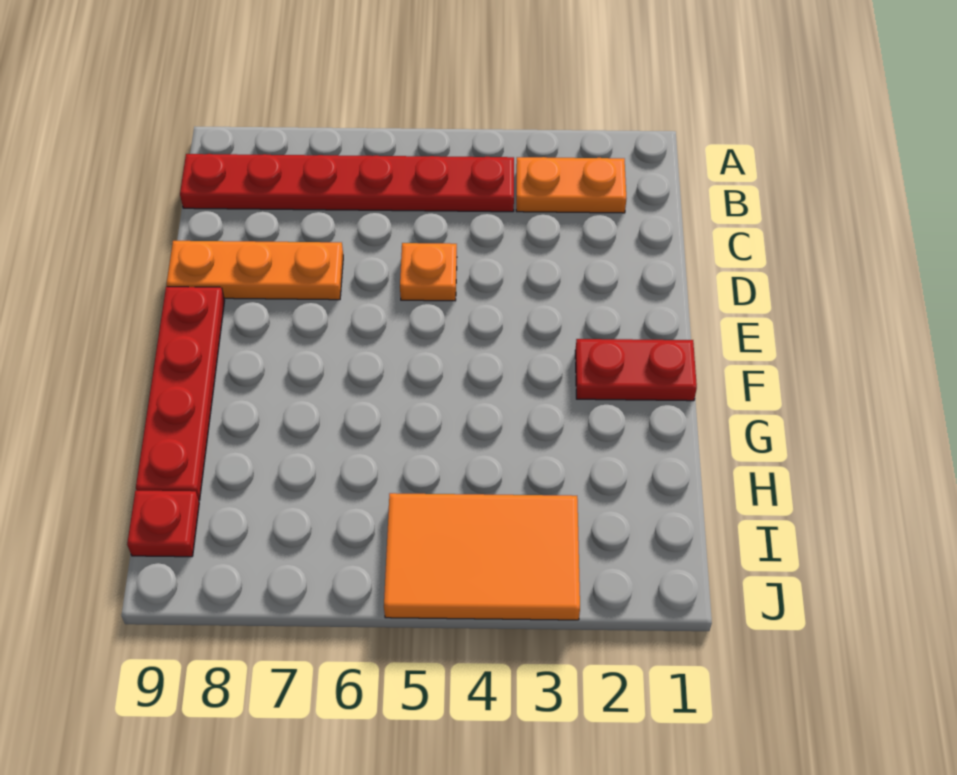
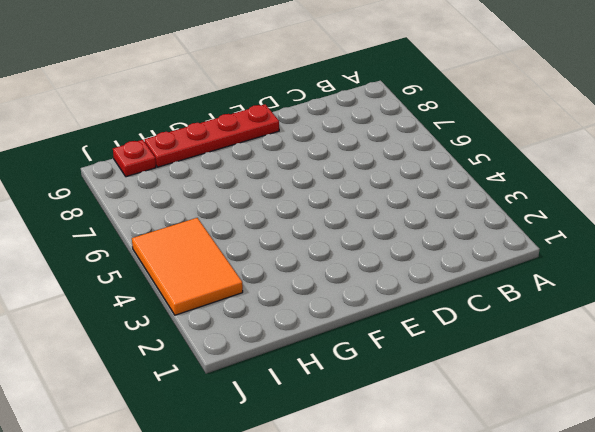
none -> orange plate B2:B3 level 1
none -> red plate B4:B9 level 1

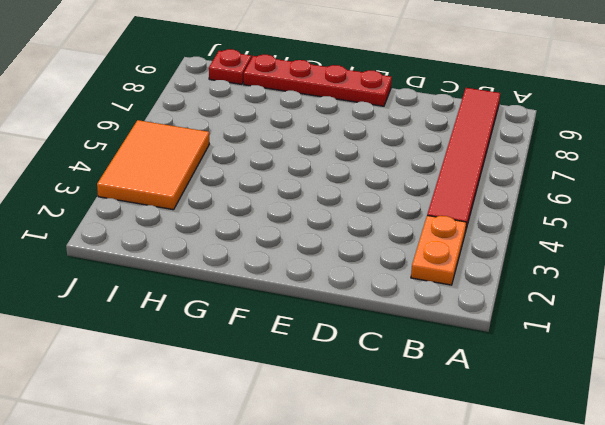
red tile B4:B9 level 1 -> red plate B4:B9 level 1
none -> orange plate D5 level 1
none -> orange plate D7:D9 level 1

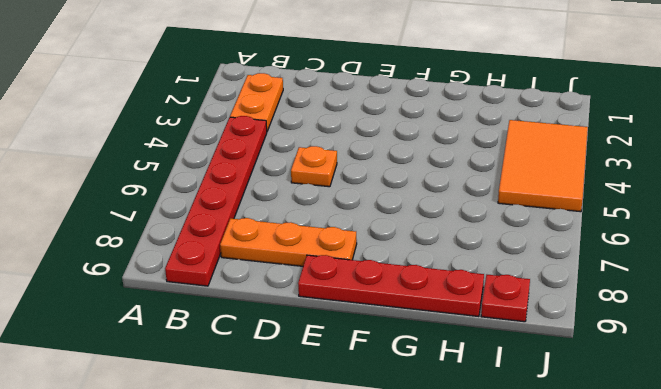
orange plate C8:E8 level 1 -> orange plate D7:D9 level 1
none -> red plate F1:F2 level 1

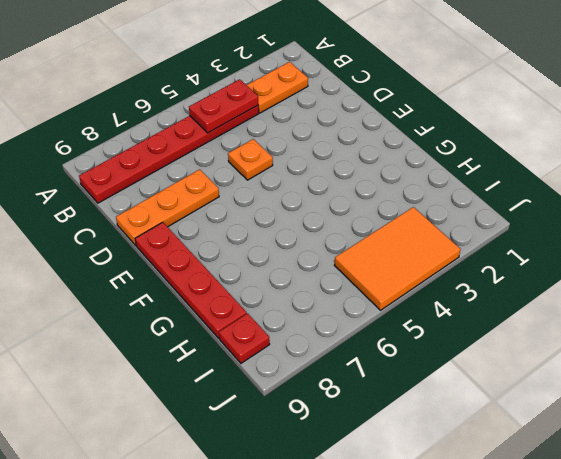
red plate B4:B5 level 2 -> red plate F1:F2 level 1

